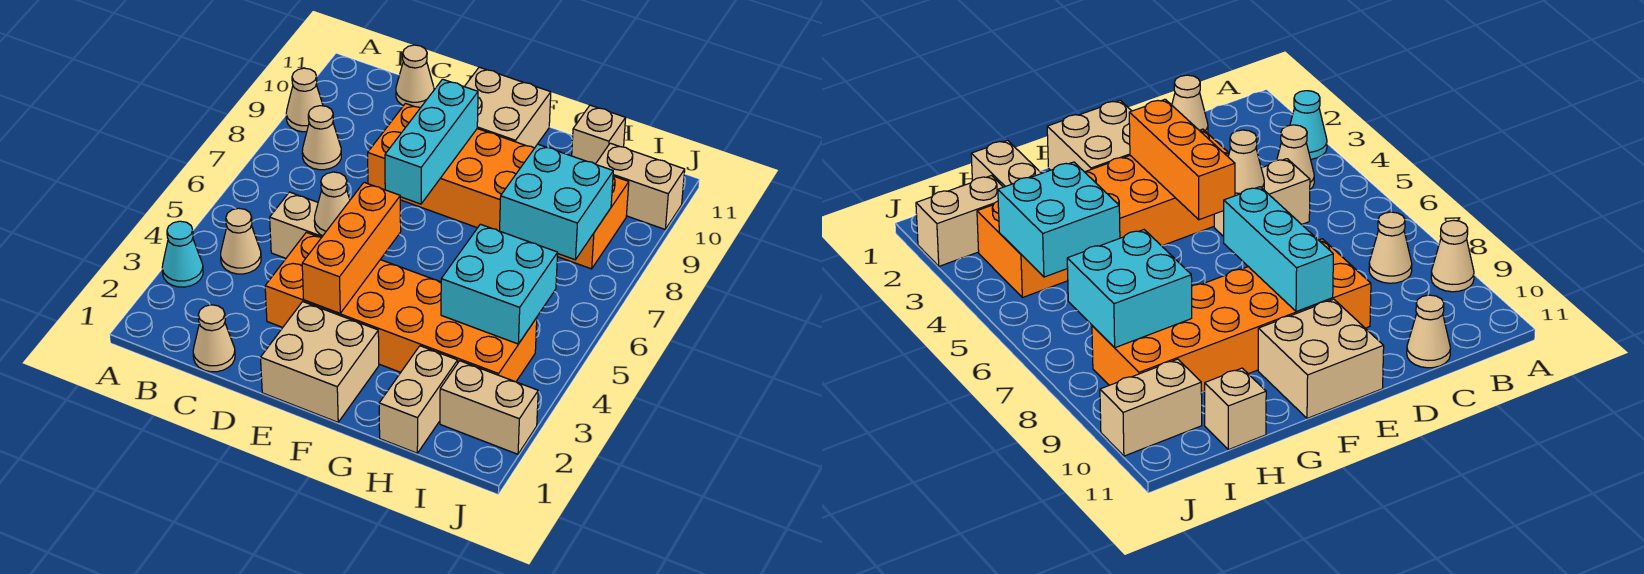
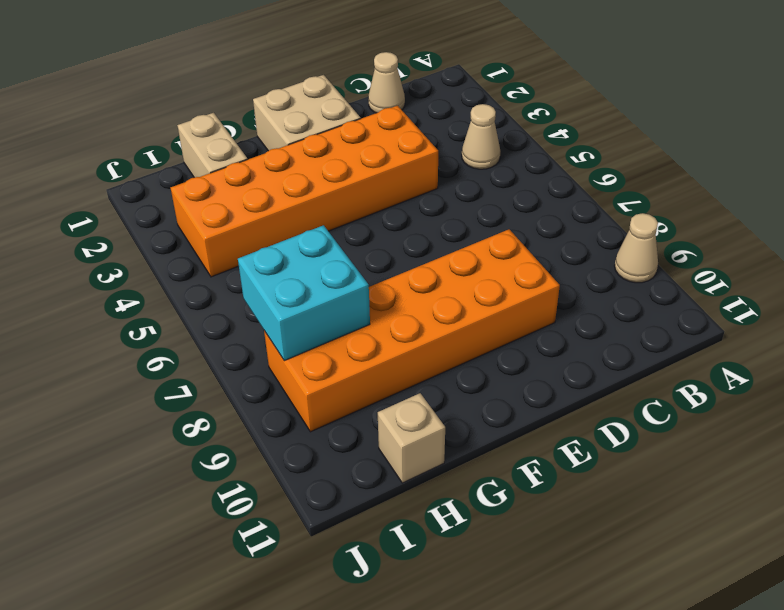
none -> cyan cone A3 level 1
none -> tan cone B8 level 1
none -> tan brick C5:D5 level 1

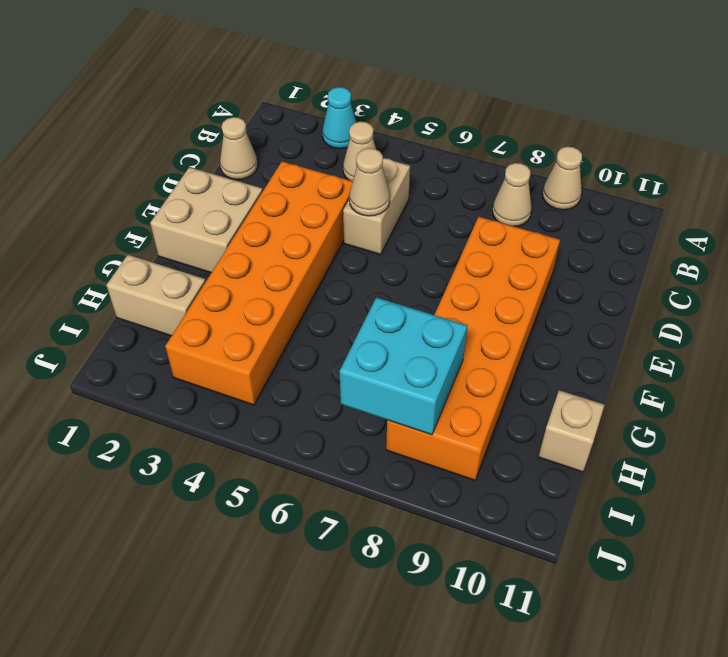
none -> tan cone C11 level 1
none -> tan brick E10:F11 level 1
none -> tan brick I2:J2 level 1

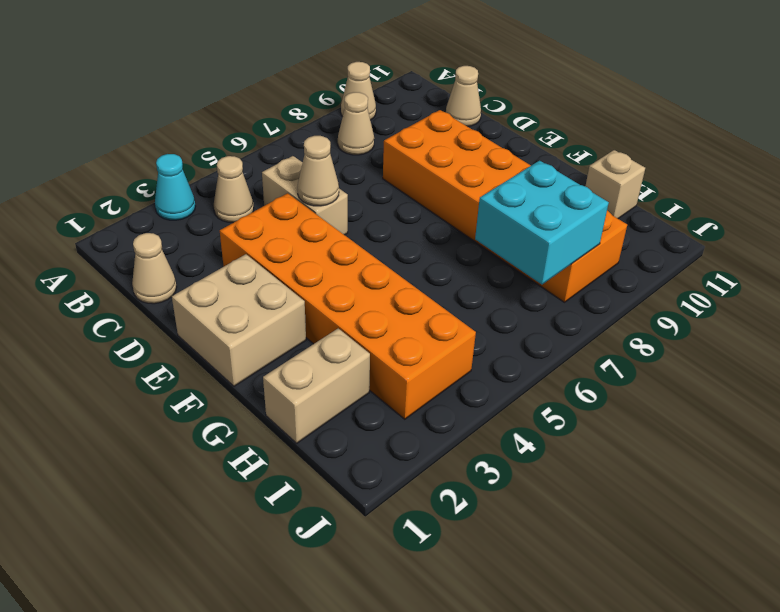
none -> tan brick E10:F11 level 1
none -> tan brick I2:J2 level 1
none -> tan brick I10:J10 level 1

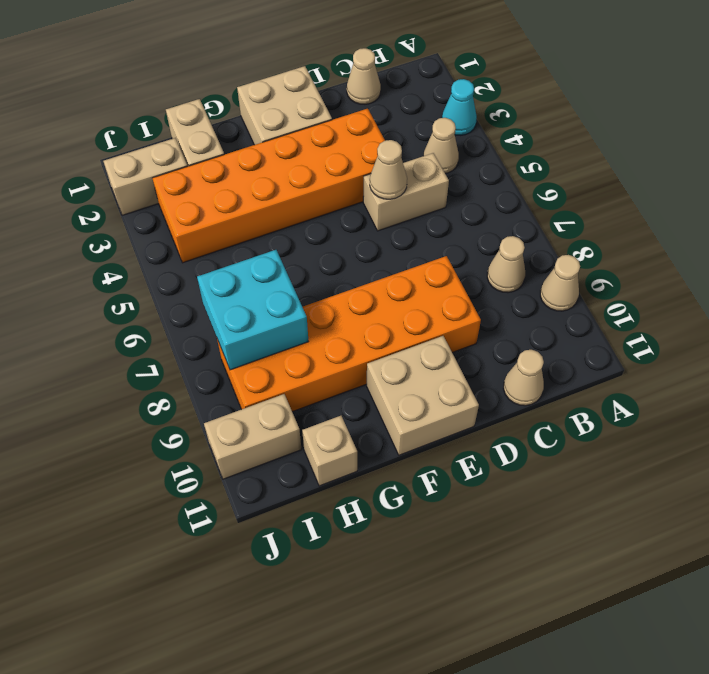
none -> orange brick E3:E5 level 2
none -> cyan brick E7:E9 level 2
none -> cyan brick H4:I5 level 2

